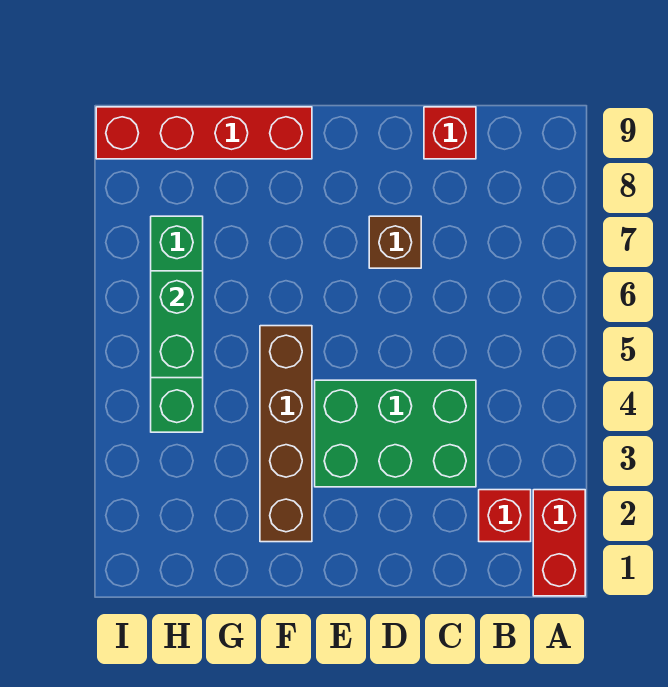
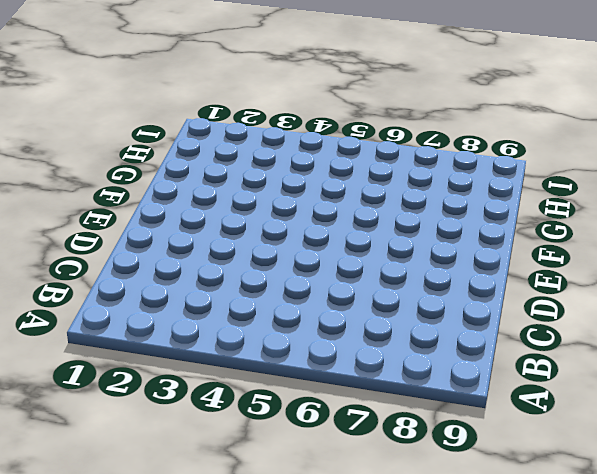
none -> red brick A1:A2 level 1
none -> red brick B2 level 1

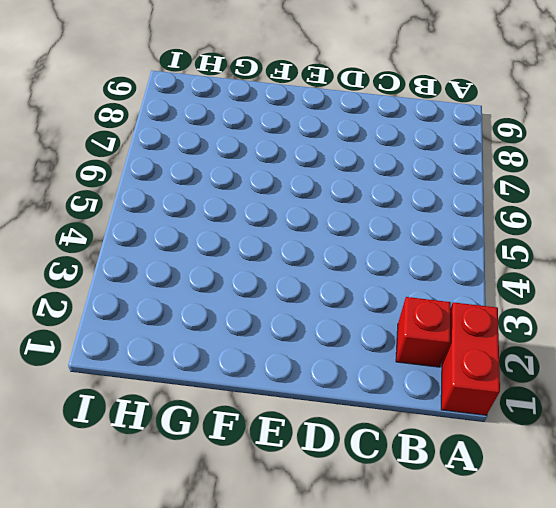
none -> green brick C3:E4 level 1
none -> red brick C9 level 1

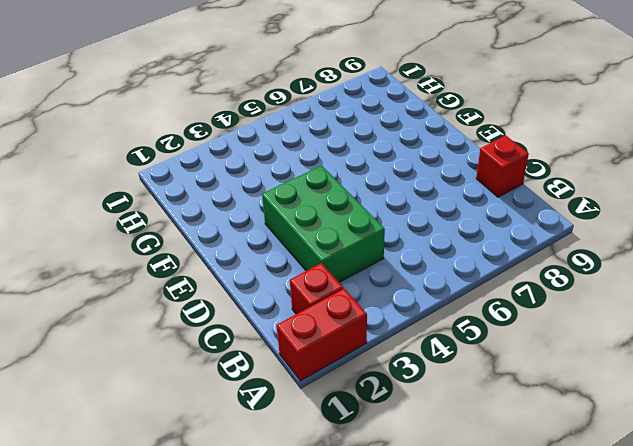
none -> brown brick D7 level 1
none -> brown brick F2:F5 level 1

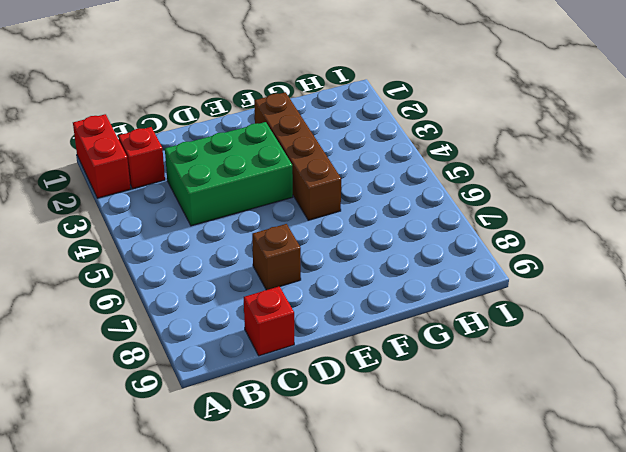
none -> red brick F9:I9 level 1
none -> green brick H4:H7 level 1

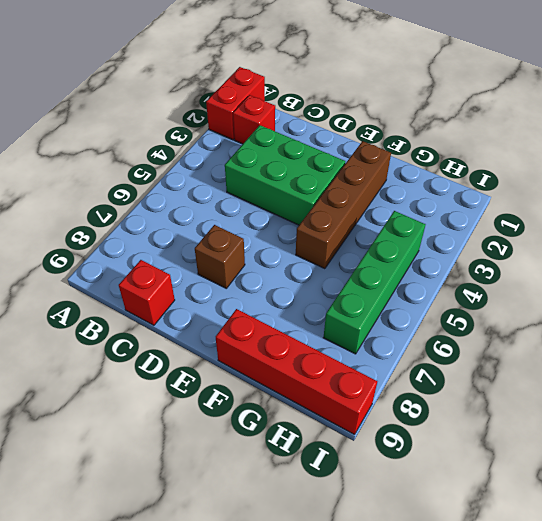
none -> green brick H5:H6 level 2

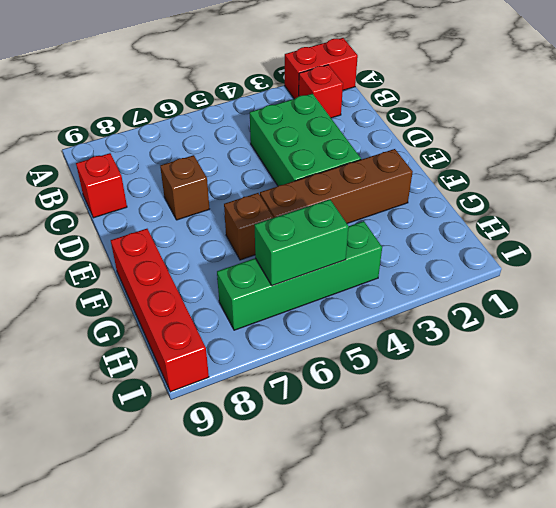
brown brick F6 level 1 -> none

